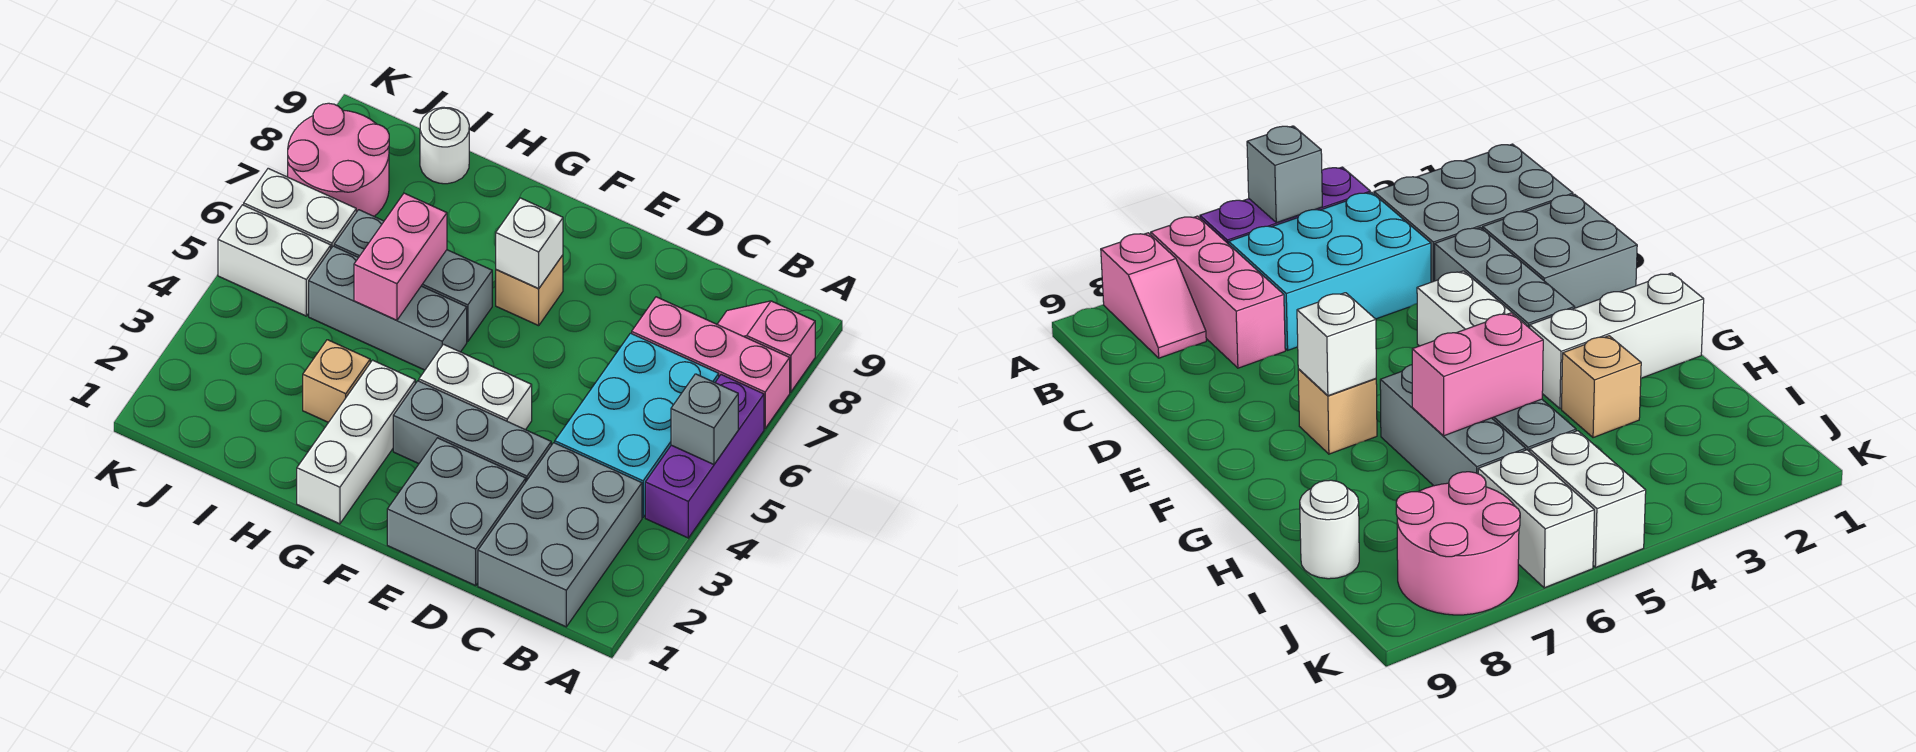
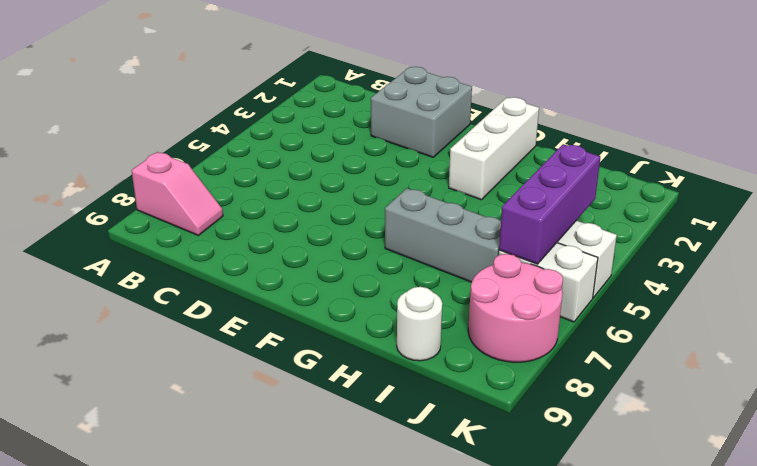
purple brick J4:J6 level 2 -> purple brick A4:A6 level 1
none -> pink brick A7:C7 level 1
none -> grey brick B1:C3 level 1
none -> cyan brick B4:C6 level 1

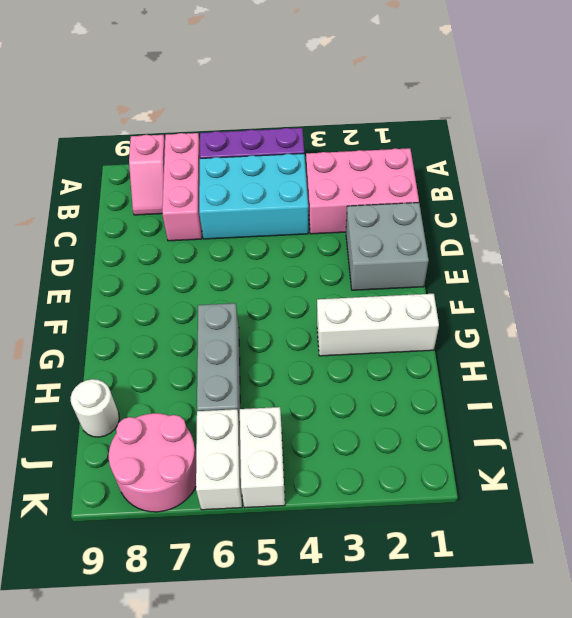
pink brick B1:C3 level 1 -> grey brick B1:C3 level 1
none -> grey brick D3:F3 level 1
none -> white brick E4:F4 level 1
none -> tan brick F7 level 1

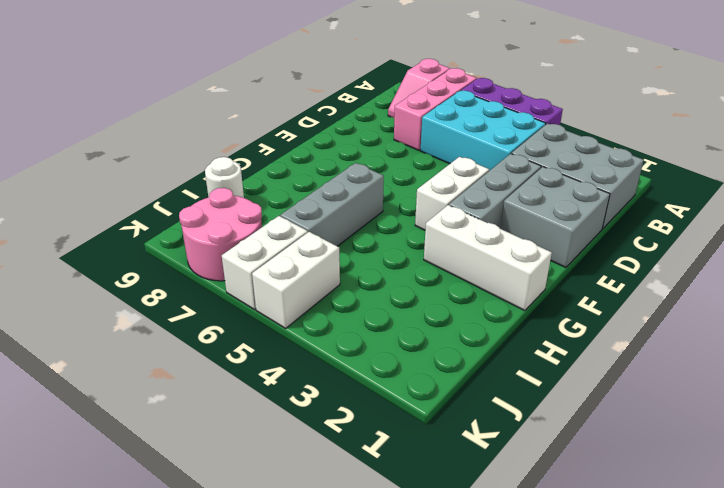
none -> tan brick F7 level 1
none -> grey brick G5:I5 level 1
none -> tan brick H3 level 1

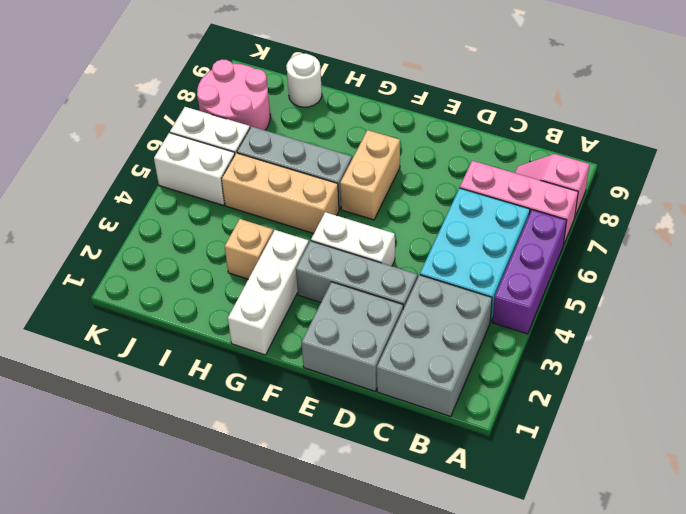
tan brick F6:F7 level 1 -> tan brick F7 level 1
tan brick G5:I5 level 1 -> grey brick G5:I5 level 1
none -> grey brick A5 level 2
none -> white brick F7 level 2
none -> pink brick H5:H6 level 2

